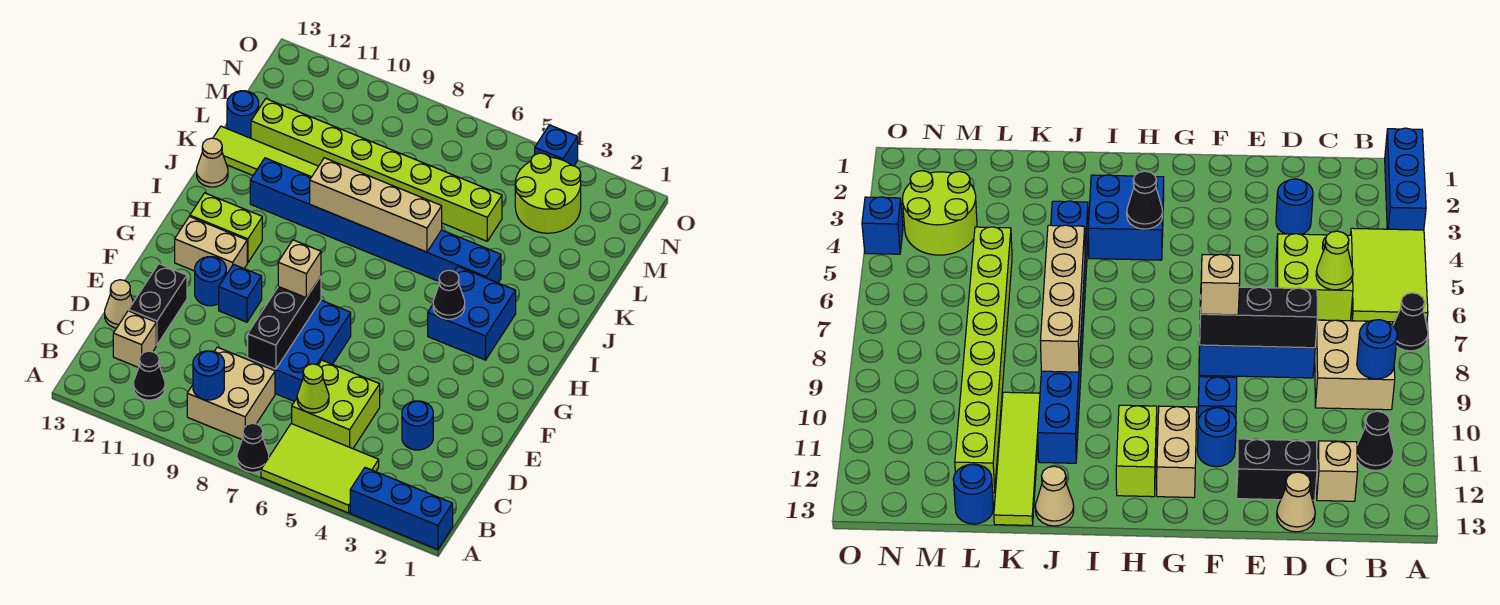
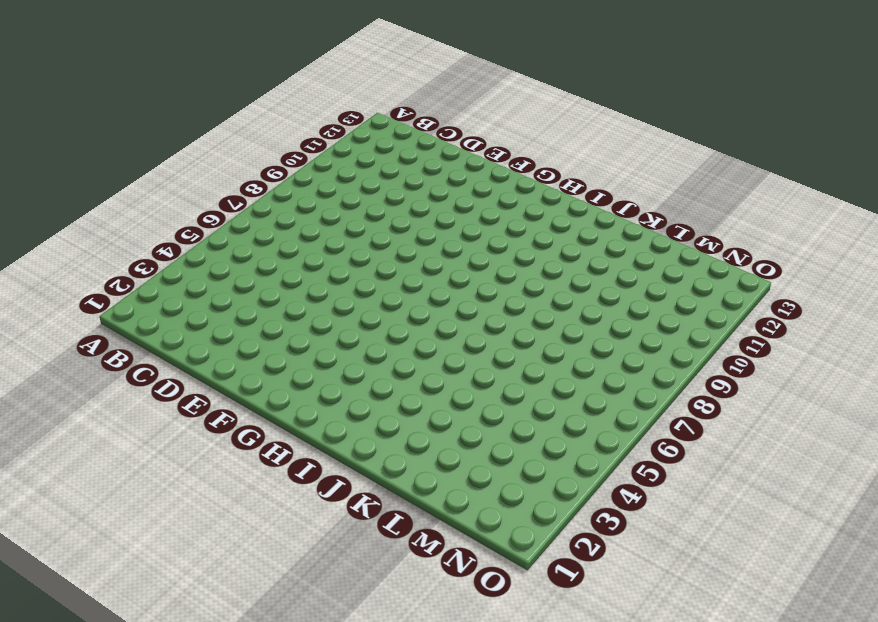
none -> blue brick A1:A3 level 1
none -> lime tile A4:B6 level 1
none -> black cone A7 level 1

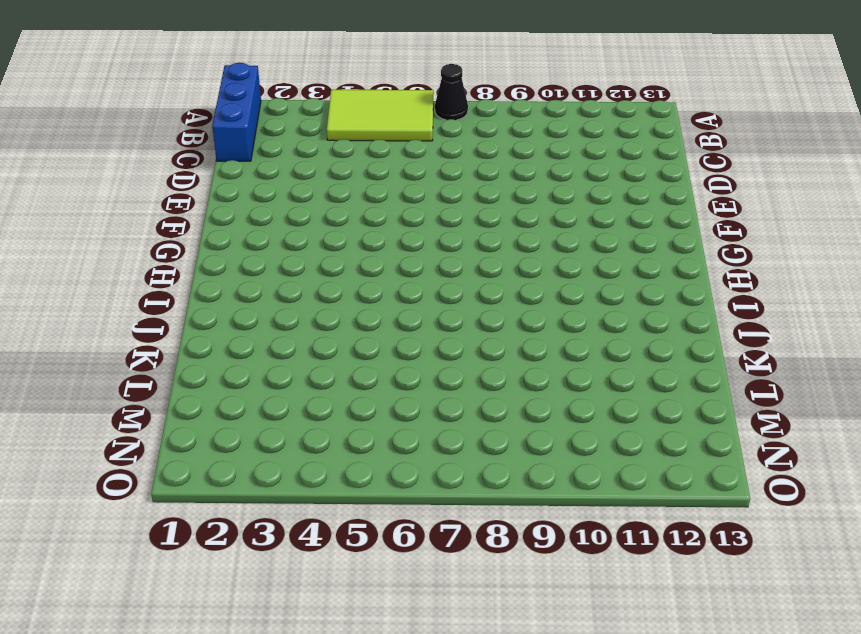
blue brick A1:C1 level 1 -> blue brick A1:A3 level 1
none -> tan brick B8:C9 level 1
none -> black cone B11 level 1
none -> lime brick C5:D6 level 1

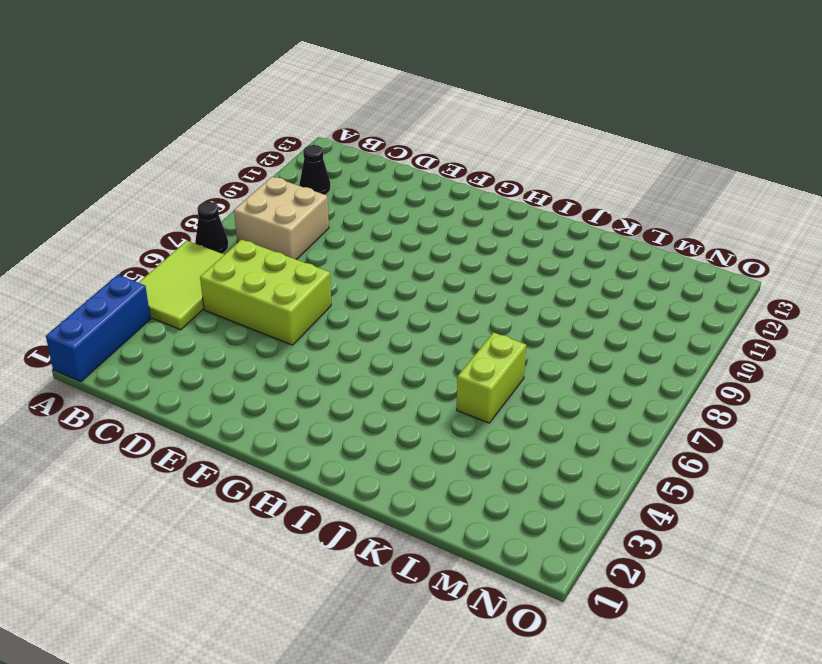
lime brick C5:E6 level 1 -> lime brick C5:D6 level 1
lime brick K5:K6 level 1 -> lime brick H11:H12 level 1
none -> tan brick C12 level 1
none -> blue round brick D3 level 1
none -> blue brick D7:F8 level 1

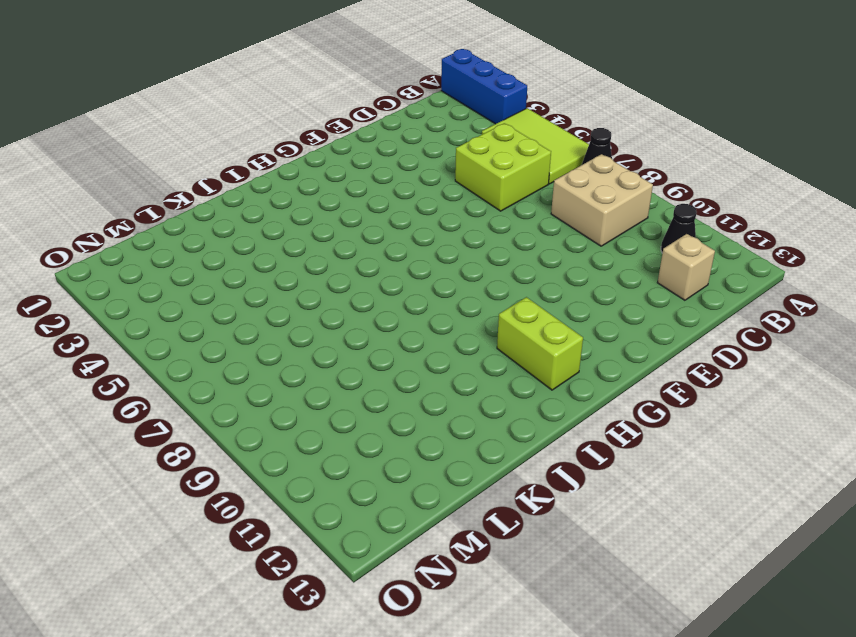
none -> blue round brick D3 level 1
none -> blue brick D7:F8 level 1
none -> black brick D12:E12 level 1

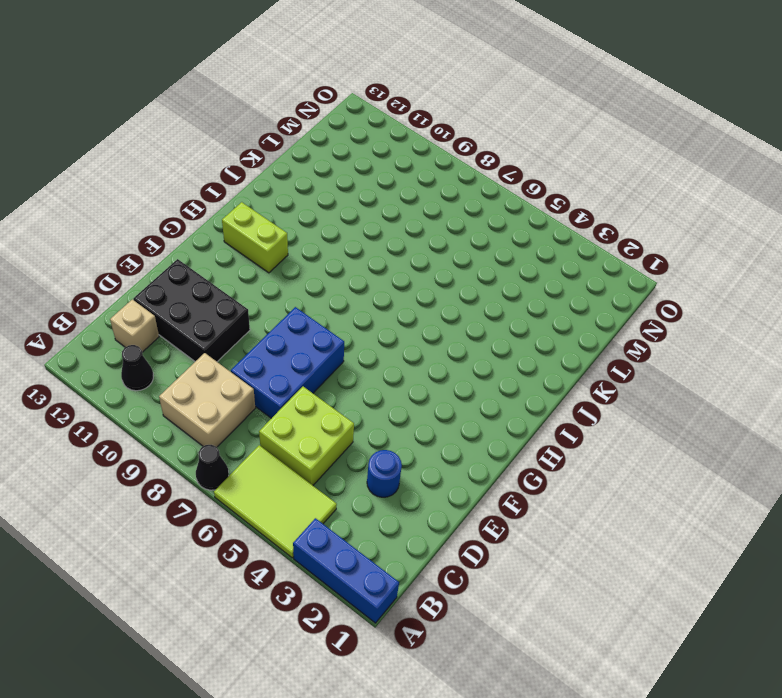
black brick D10:E12 level 1 -> black brick D12:E12 level 1
none -> tan cone D13 level 1
none -> blue brick F10 level 1
none -> blue round brick F11 level 1

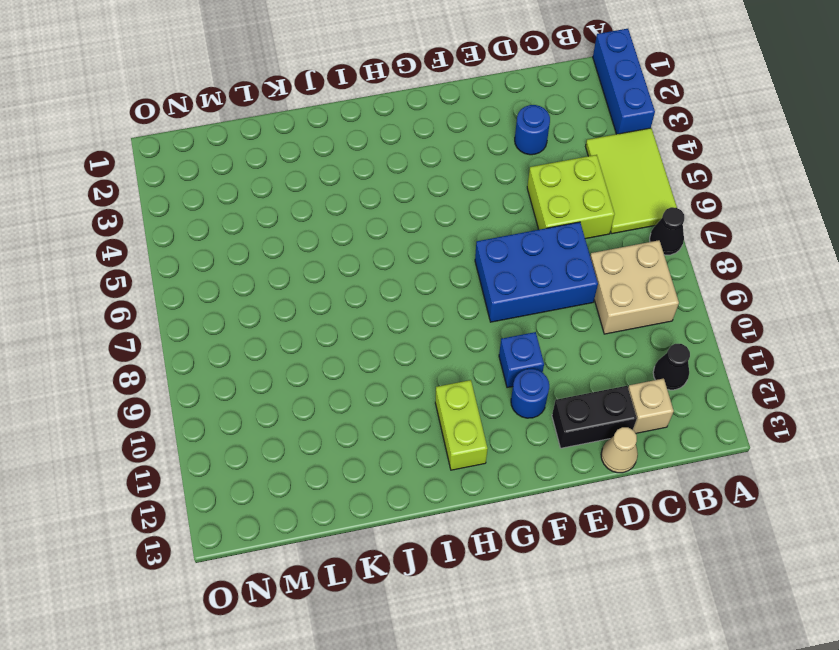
none -> tan brick G11:G12 level 1
none -> blue brick H3:I4 level 1
none -> blue brick J4:J11 level 1

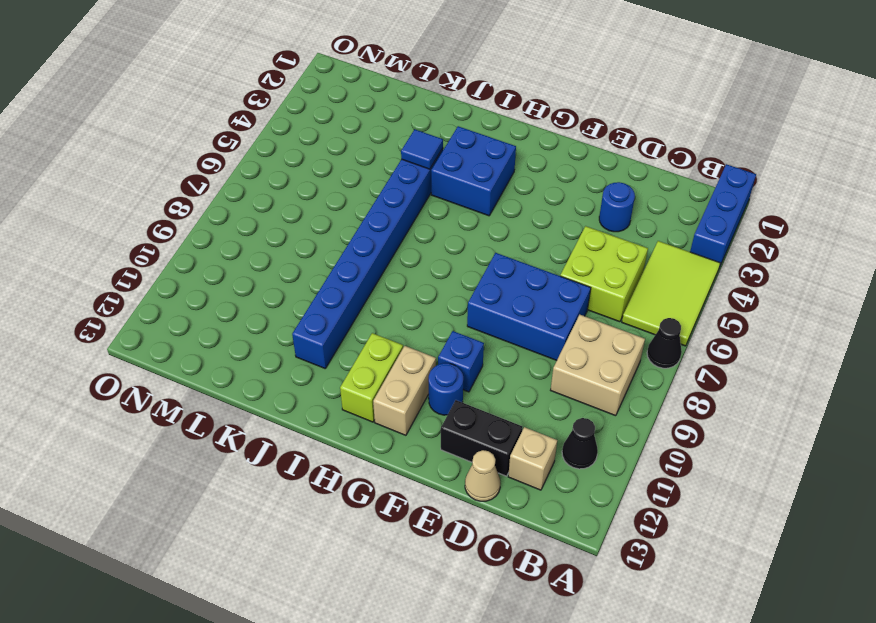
blue tile J4 level 2 -> none
none -> tan cone J13 level 1
none -> lime tile K10:K13 level 1
none -> lime brick L5:L12 level 1

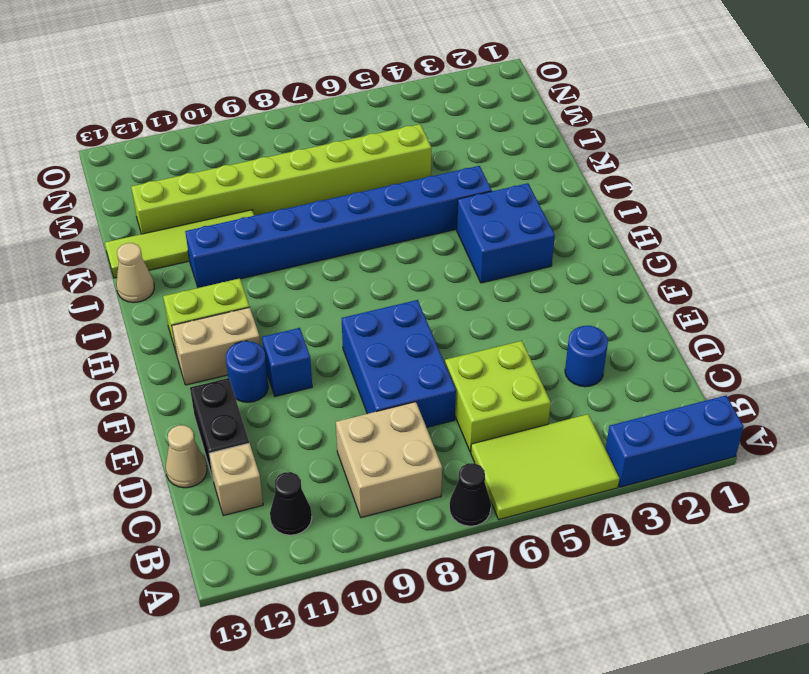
none -> blue round brick L13 level 1
none -> lime round brick M3:N4 level 1
none -> blue brick O4 level 1

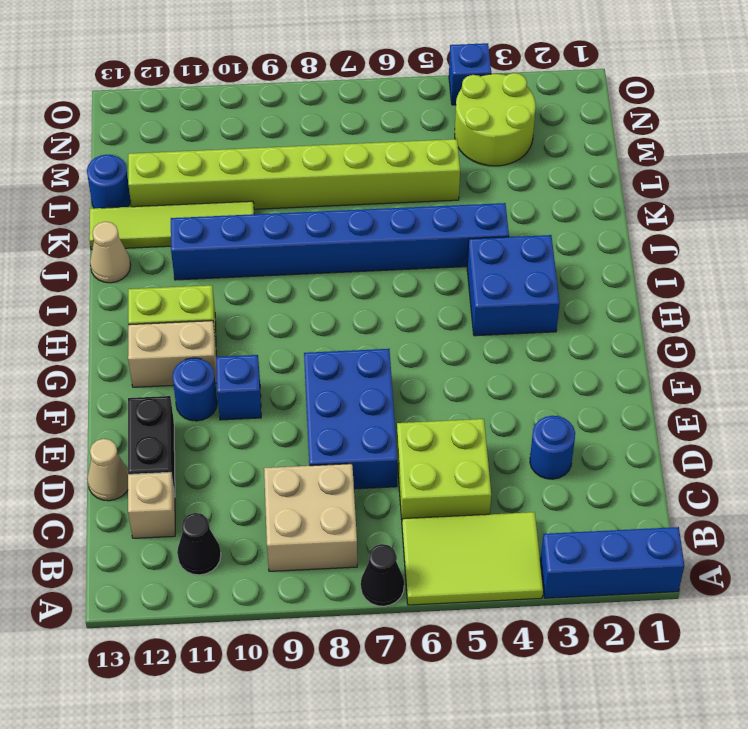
none -> blue round brick B9 level 2
none -> lime cone C6 level 2
none -> black brick D8:F8 level 2

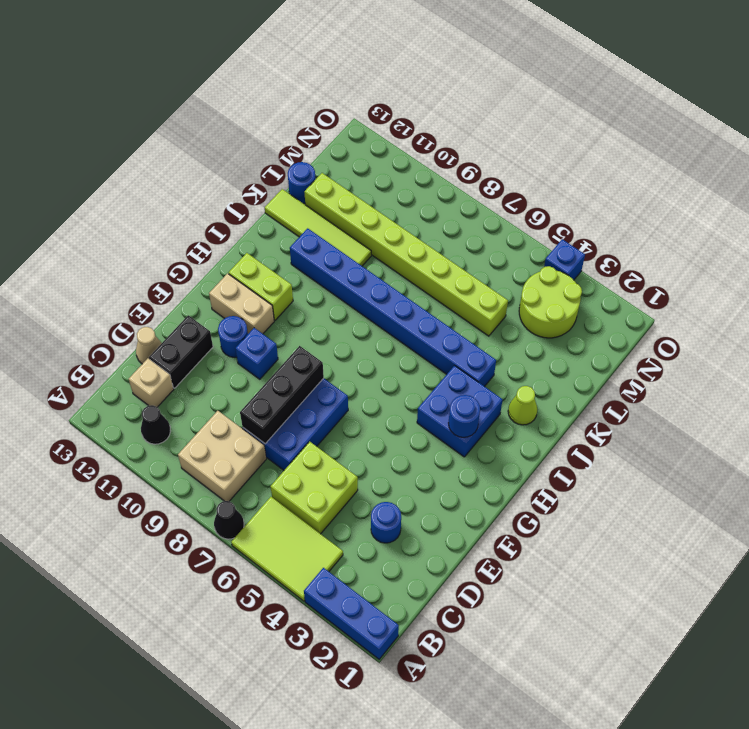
blue round brick H3 level 2 -> blue round brick B9 level 2
lime cone J2 level 1 -> lime cone C6 level 2
none -> tan cone J13 level 1
none -> black cone H4 level 2
none -> tan brick J6:J9 level 2

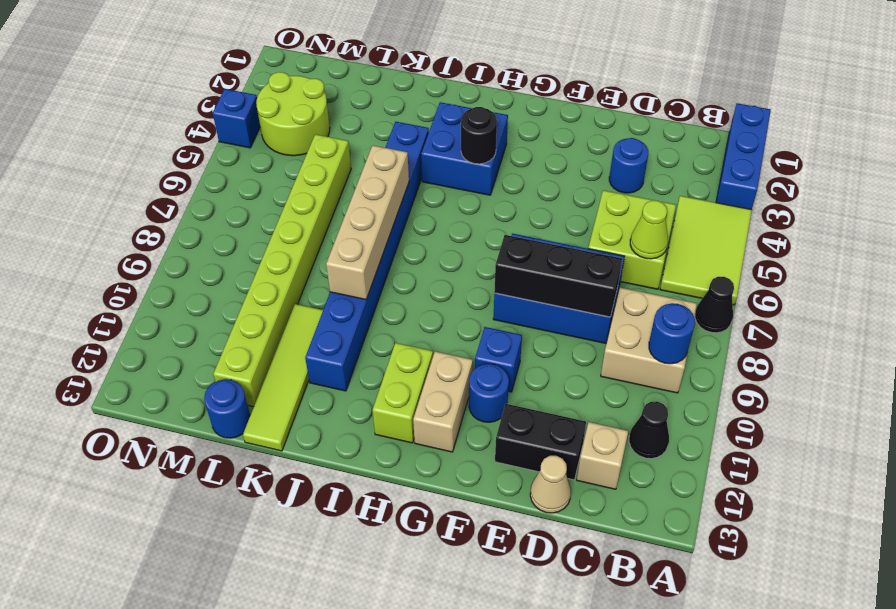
black round brick H4 level 2 -> black cone H4 level 2
none -> tan cone J13 level 1
none -> tan brick F8 level 3

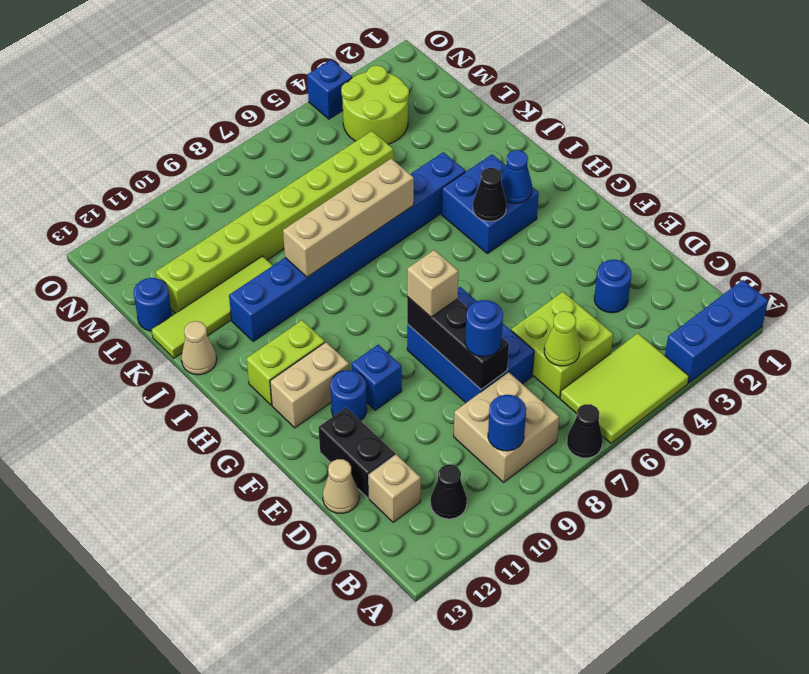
blue round brick D8 level 3 -> none
blue cone H3 level 2 -> none

